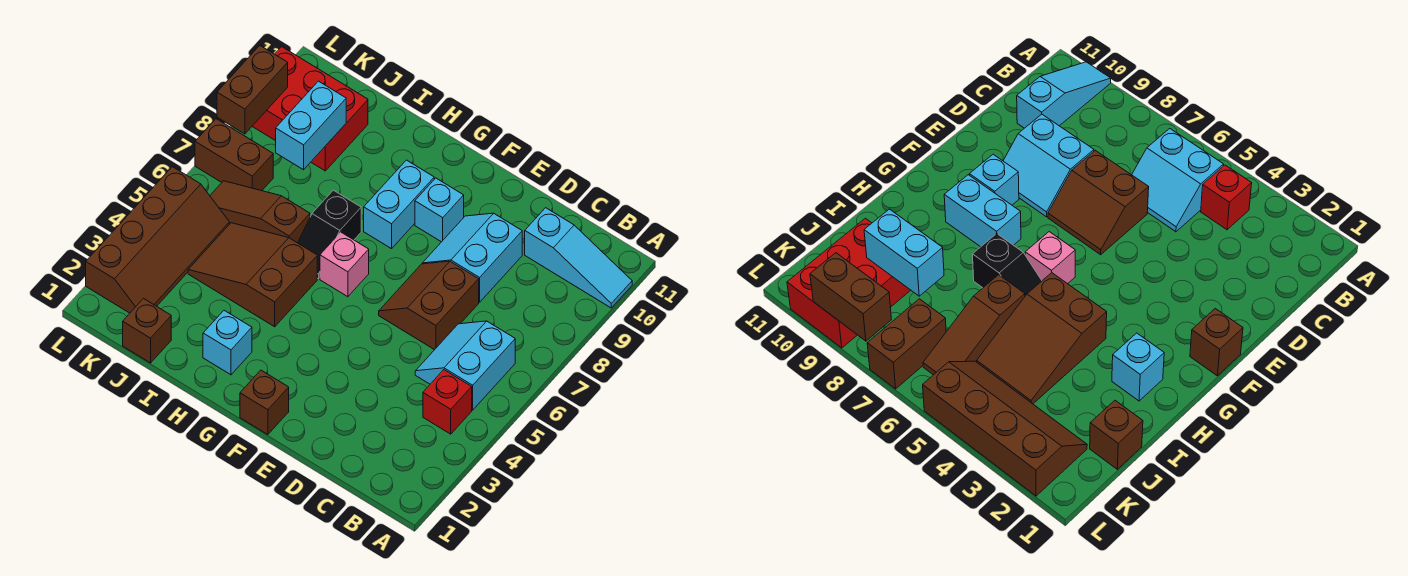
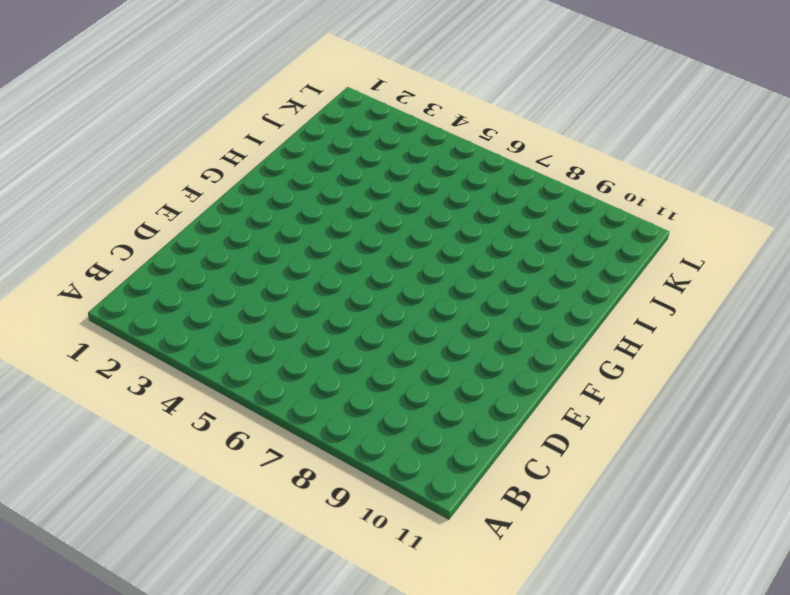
none -> cyan slope A10:C10 level 1 top C
none -> red brick B4 level 1
none -> cyan slope B5:C6 level 1 top B

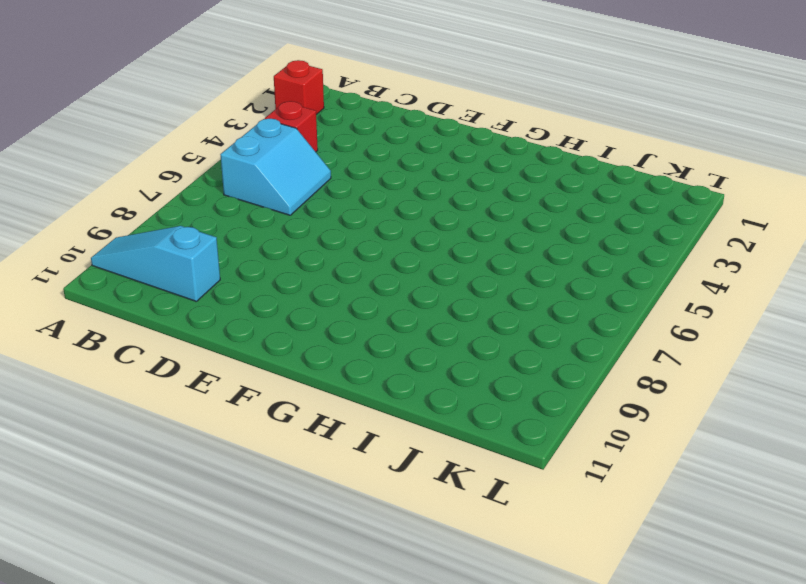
red brick A2 level 1 -> none
none -> brown slope D6:E7 level 1 top D
none -> cyan slope D8:E9 level 1 top D
none -> brown brick F1 level 1

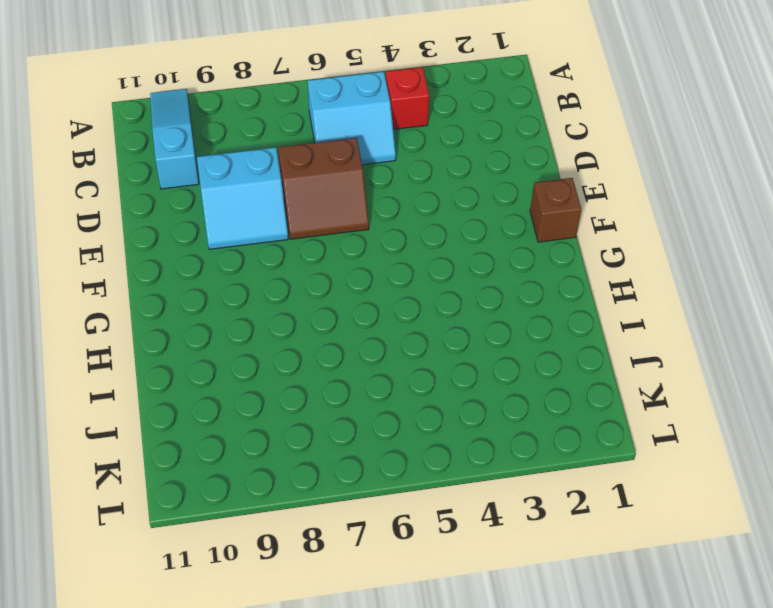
none -> cyan brick F9 level 1
none -> pink brick G6 level 1
none -> cyan brick G8:G9 level 1

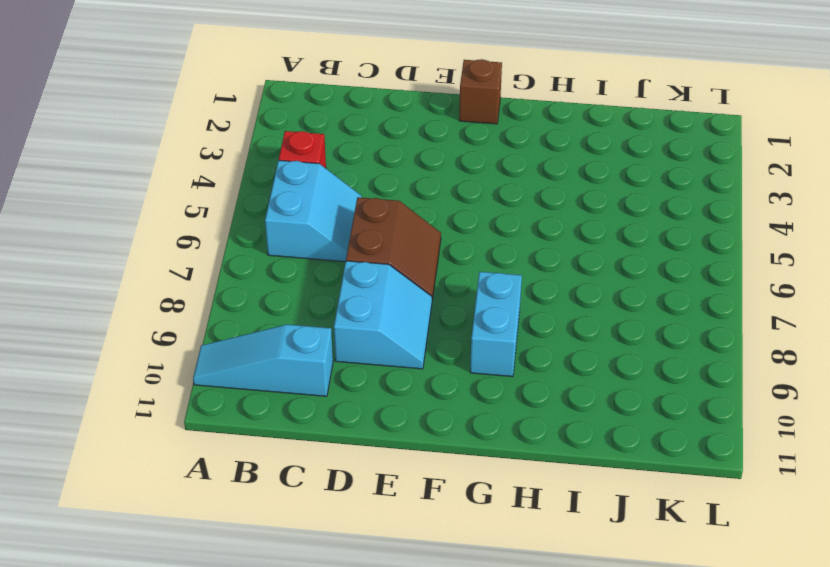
none -> cyan brick F9 level 1
none -> pink brick G6 level 1
none -> cyan brick H2 level 1

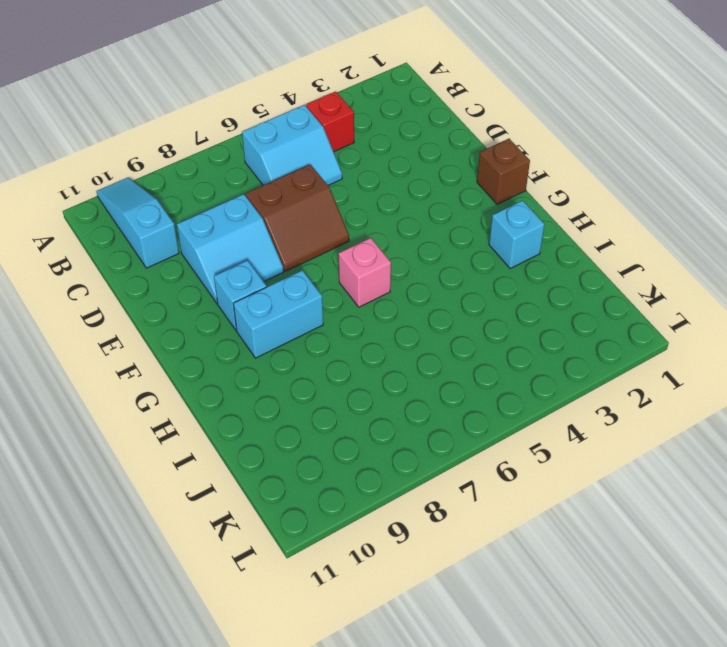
none -> brown slope H4:J5 level 1 top H
none -> black slope H6:H7 level 1 top 7
none -> brown slope I6:K6 level 1 top I

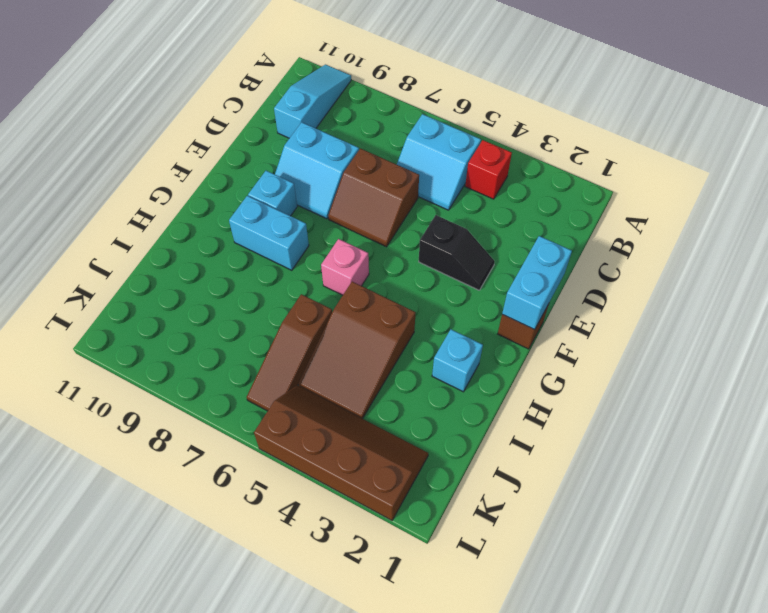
cyan brick E1:F1 level 2 -> cyan brick J8:J9 level 2
black slope E3:E4 level 1 top 4 -> black slope H6:H7 level 1 top 7
none -> brown brick J1 level 1
none -> red brick J9:L10 level 1
none -> brown brick K7:L7 level 1

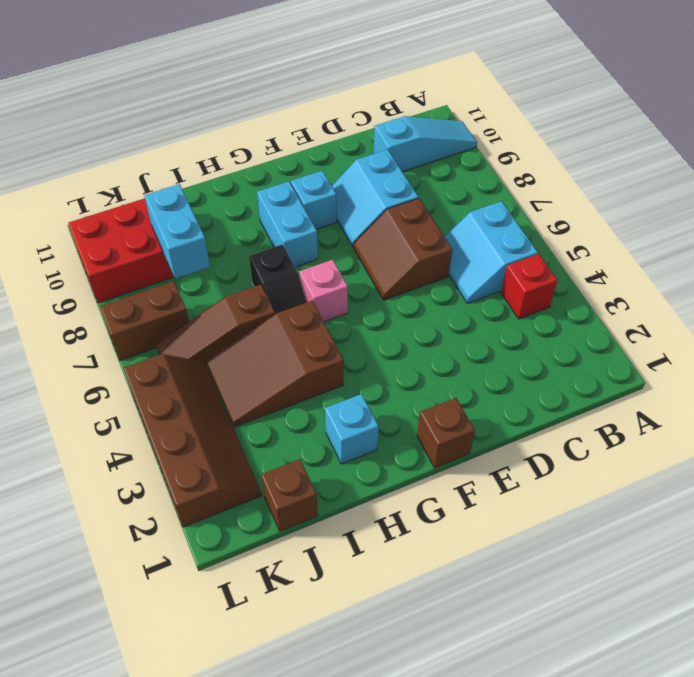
none -> brown brick L8:L9 level 2

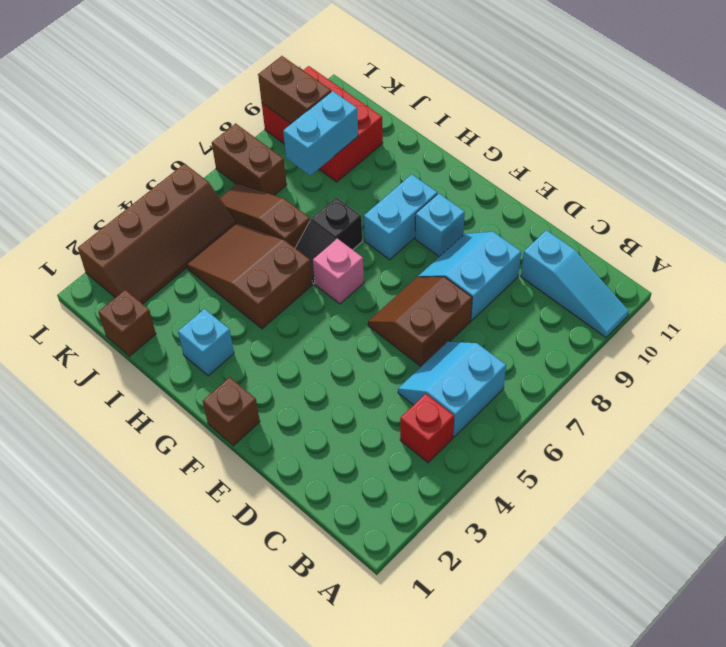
brown brick K9:L9 level 2 -> brown brick L8:L9 level 2

